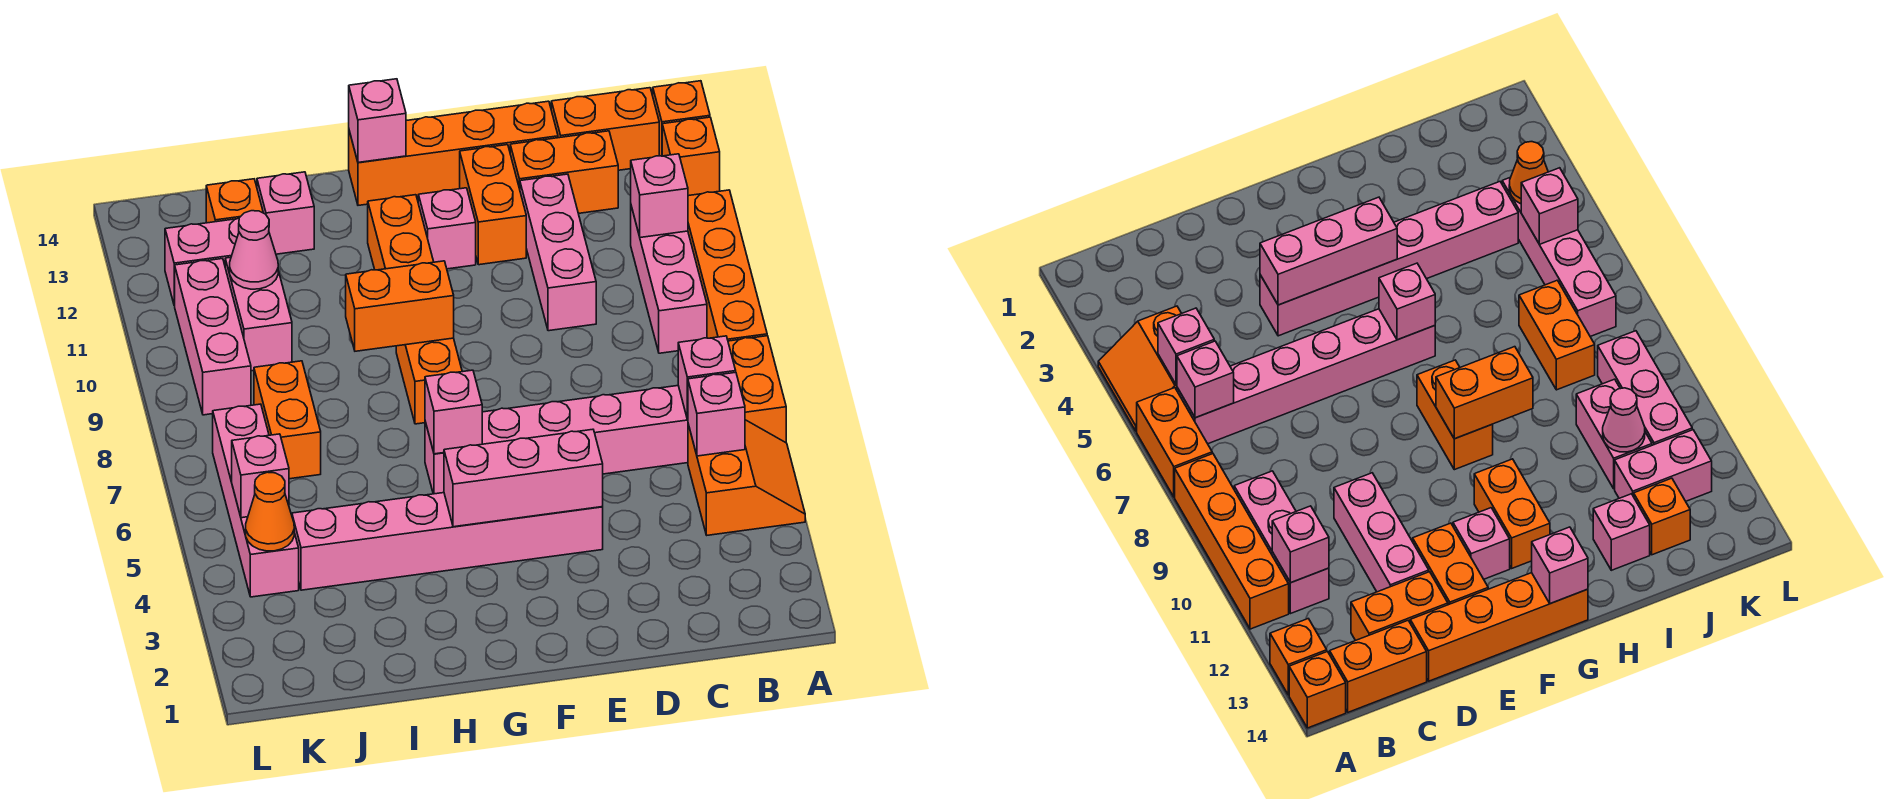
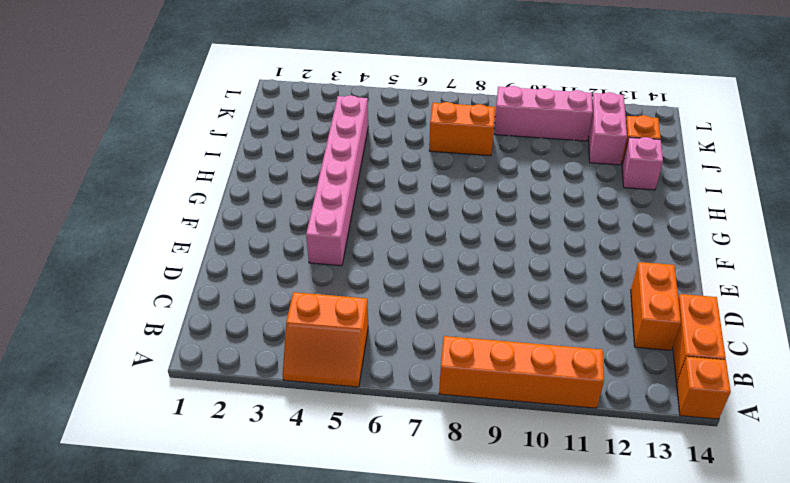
none -> orange brick A6:A7 level 1
none -> orange brick A13 level 1
none -> pink brick B6:G6 level 1
none -> pink brick B9:B11 level 1

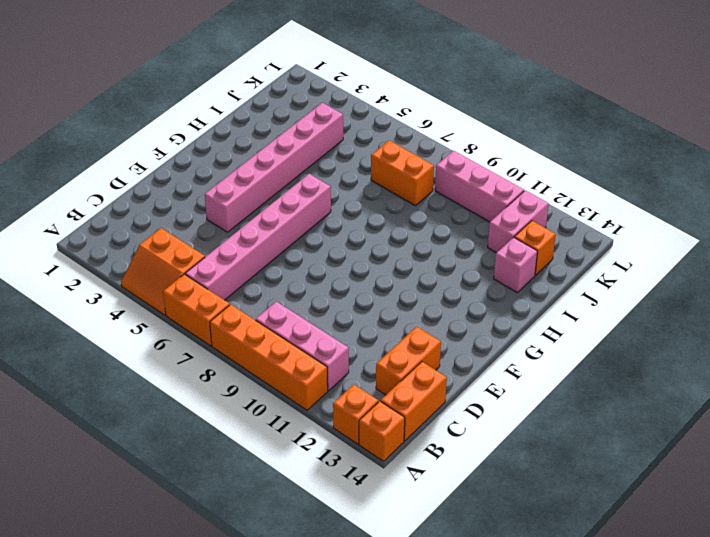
none -> pink brick D10:D12 level 1
none -> orange brick D14:G14 level 1
none -> orange brick E12:E13 level 1
none -> pink brick F12 level 1

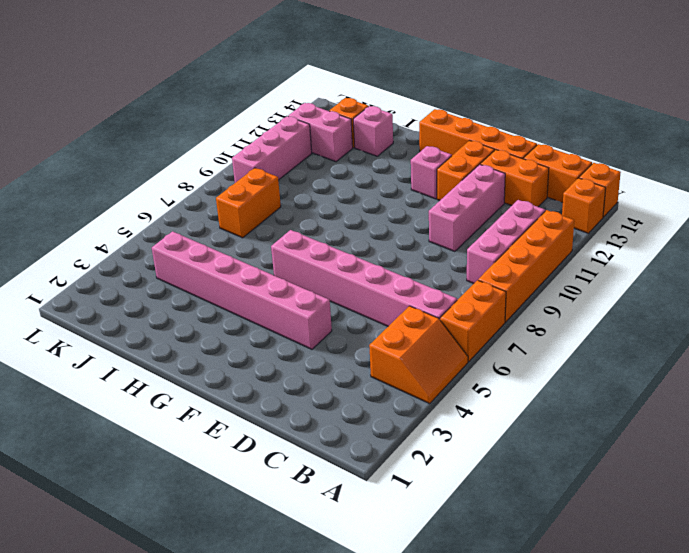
none -> orange brick G8:G9 level 1
none -> orange brick G11:G12 level 1
none -> pink brick J10:J11 level 1
none -> pink brick K4:K7 level 1

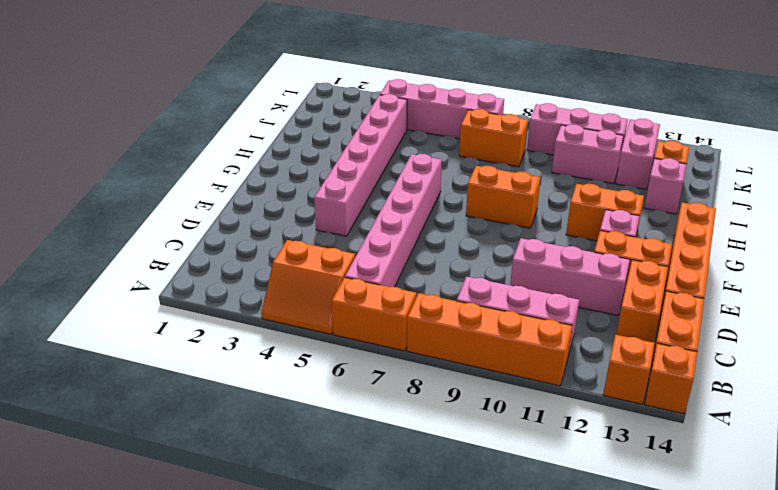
none -> pink brick B5 level 2
none -> pink brick B6 level 2
none -> pink brick B11 level 2
none -> pink brick E4:G4 level 2

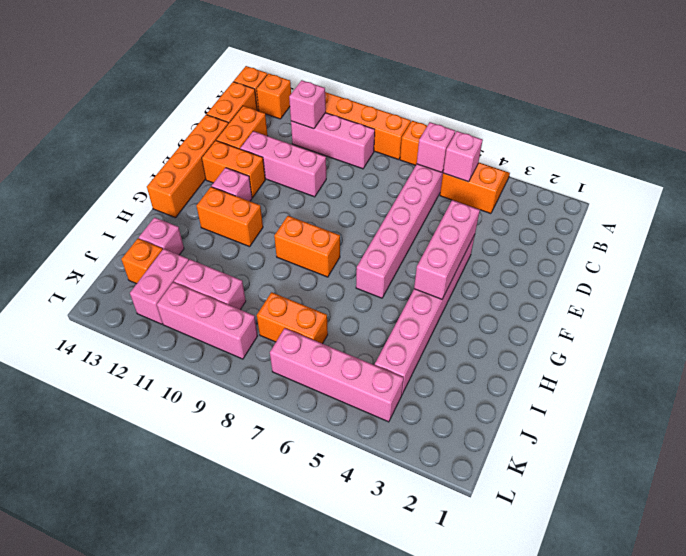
none -> pink brick G6 level 2
none -> orange brick G9:H9 level 2
none -> pink brick G14 level 2
none -> pink cone J11 level 2

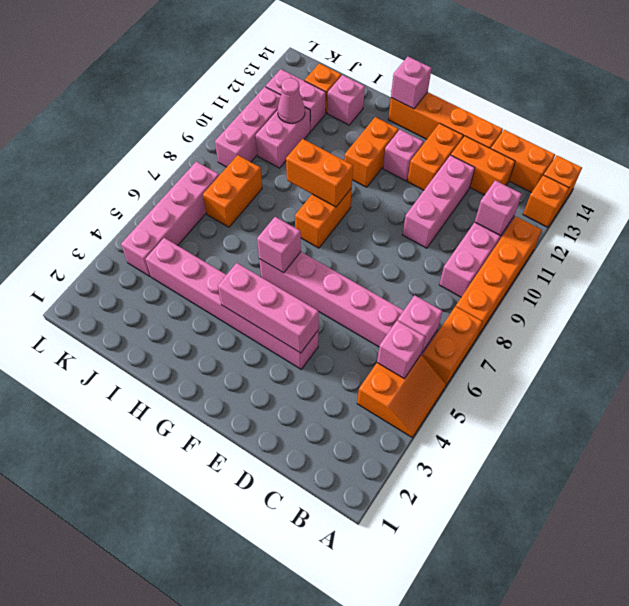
none -> orange cone K4 level 2
none -> pink brick K5 level 2

